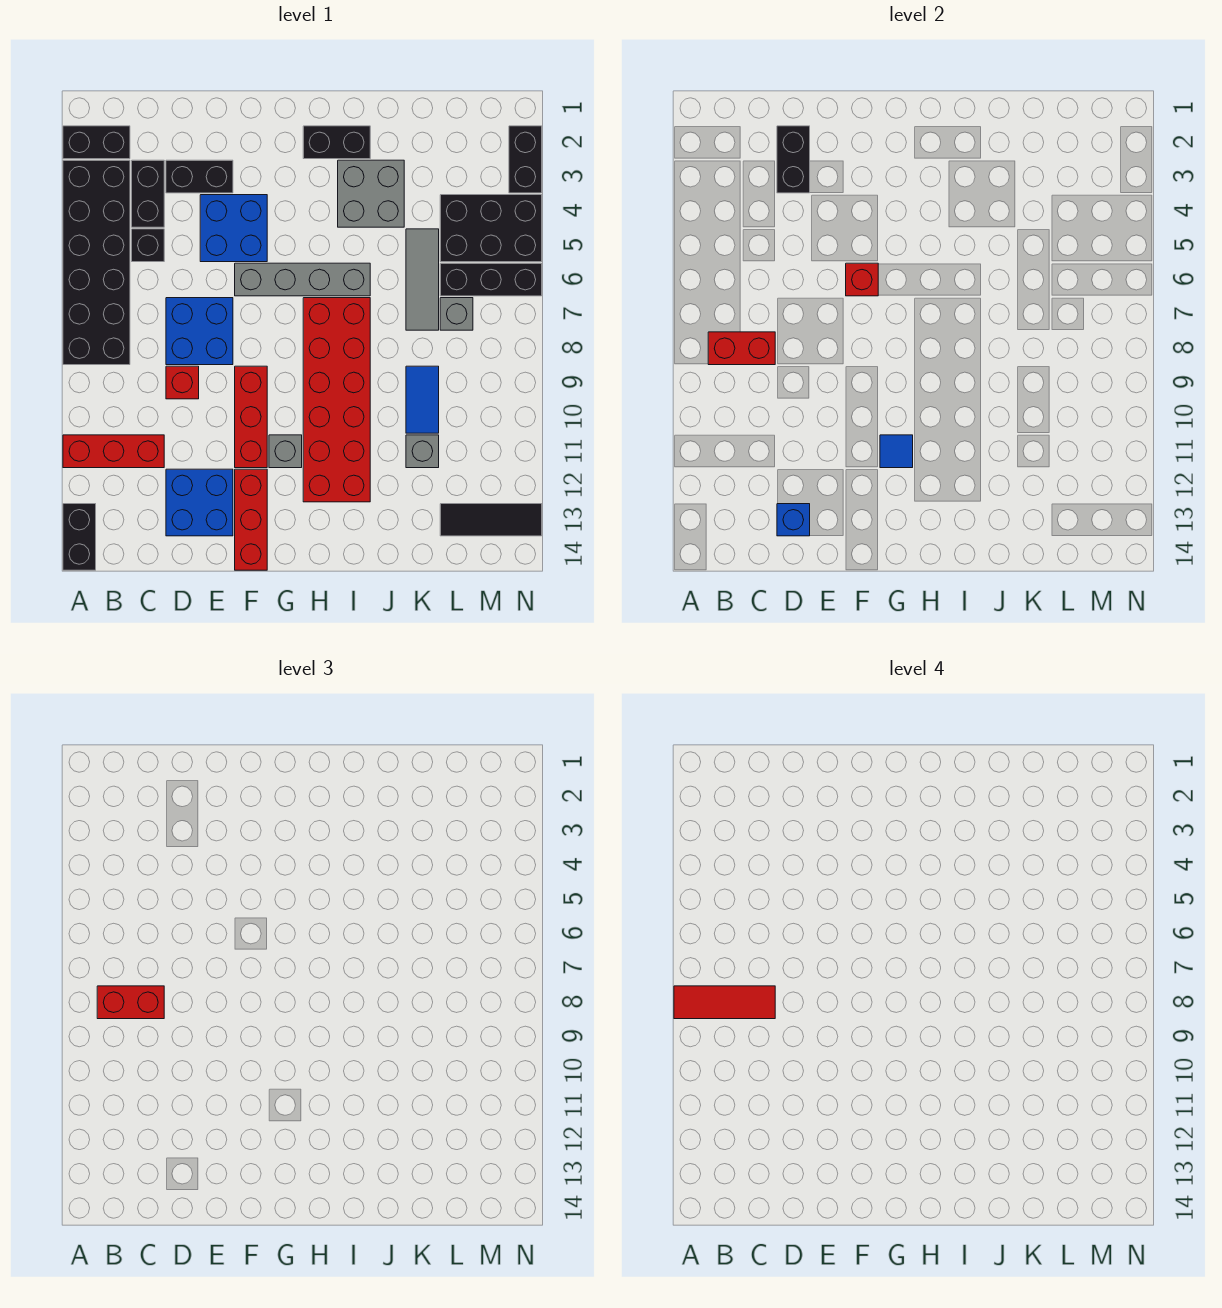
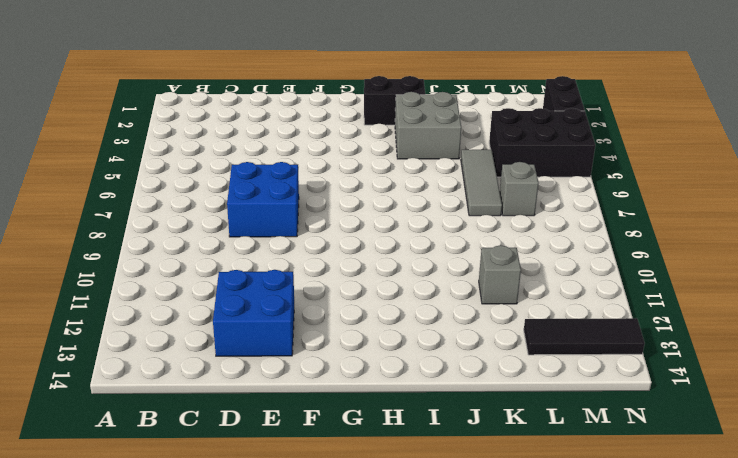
none -> black brick A2:B2 level 1
none -> black brick A3:B8 level 1
none -> red brick A11:C11 level 1
none -> black brick A13:A14 level 1

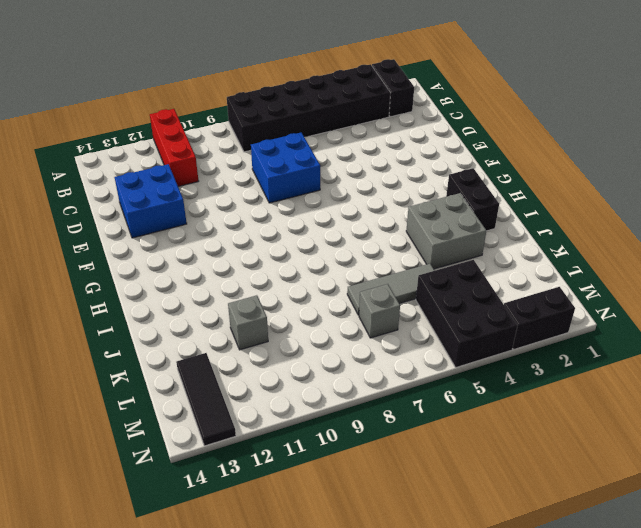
none -> black brick A13:A14 level 1
none -> black brick C3:C4 level 1
none -> black brick C5 level 1
none -> black brick D3:E3 level 1

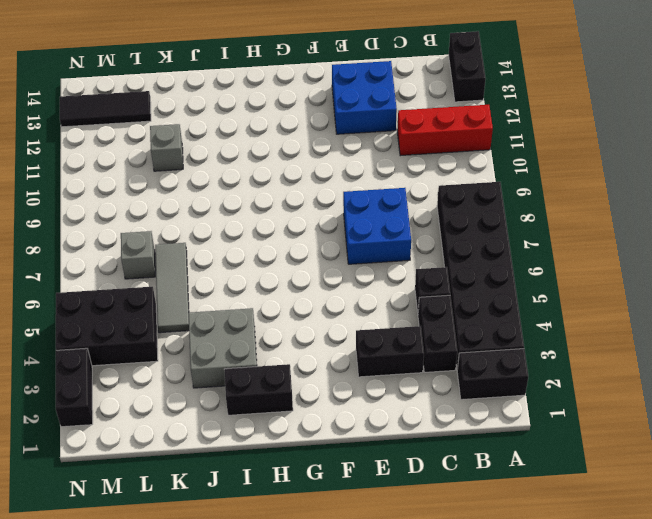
none -> red brick D9 level 1
none -> blue brick E4:F5 level 1
none -> grey brick F6:I6 level 1
none -> red brick F9:F11 level 1

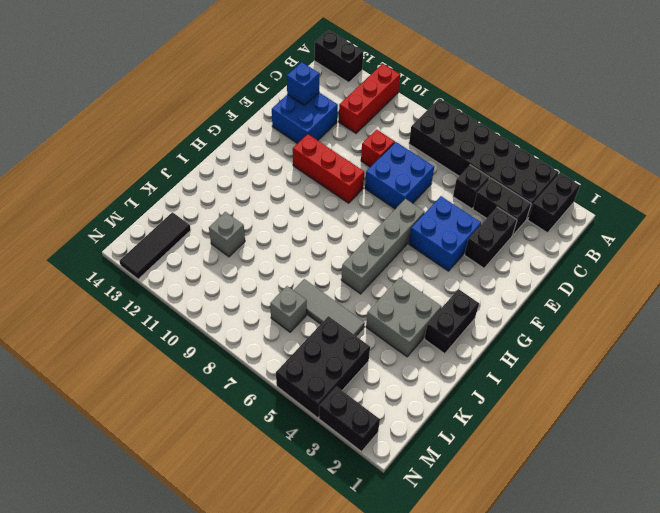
none -> red brick F12:F14 level 1
none -> grey brick G11 level 1
none -> red brick H7:I12 level 1
none -> blue tile K9:K10 level 1

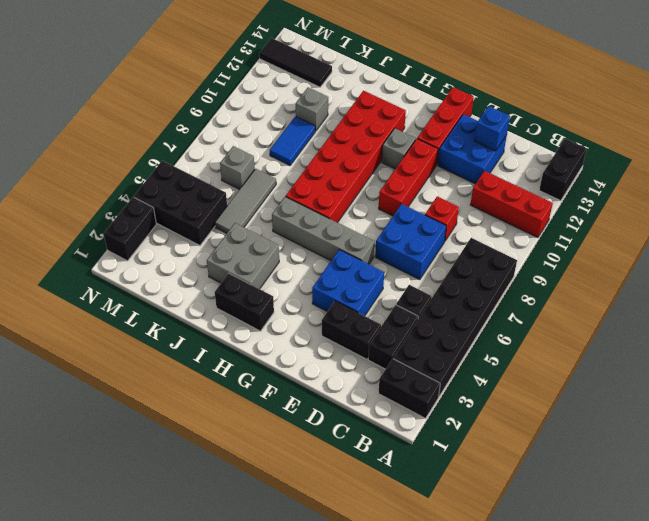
none -> black brick L6:N6 level 1
none -> red brick B8:C8 level 2
none -> black brick D2:D3 level 2
none -> red brick F6 level 2

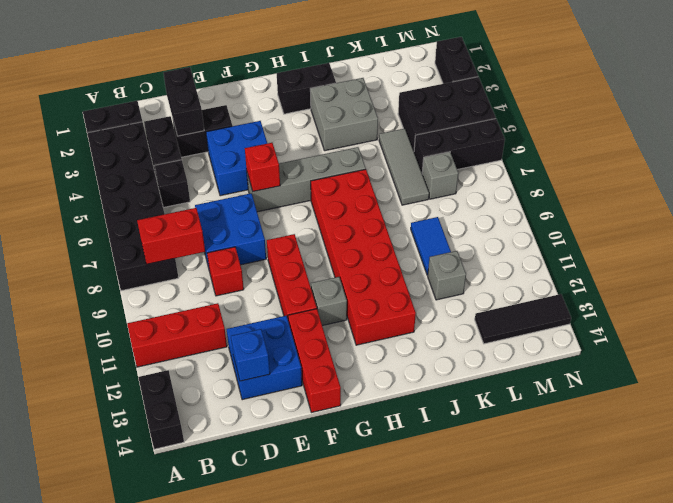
none -> blue tile G11 level 2
none -> red brick B8:C8 level 3
none -> red tile A8:C8 level 4

